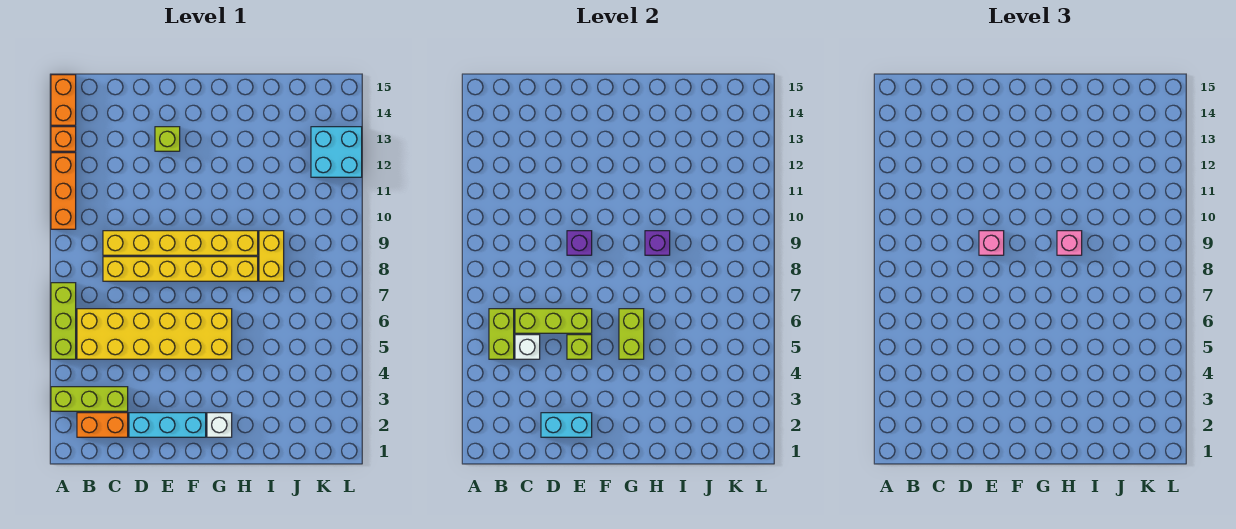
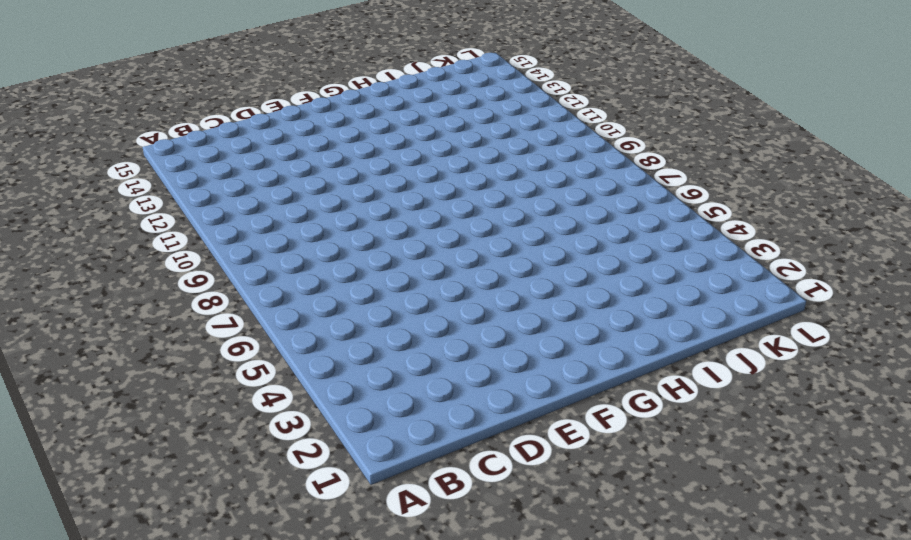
none -> lime brick A3:C3 level 1
none -> lime brick A5:A7 level 1
none -> orange brick A10:A12 level 1

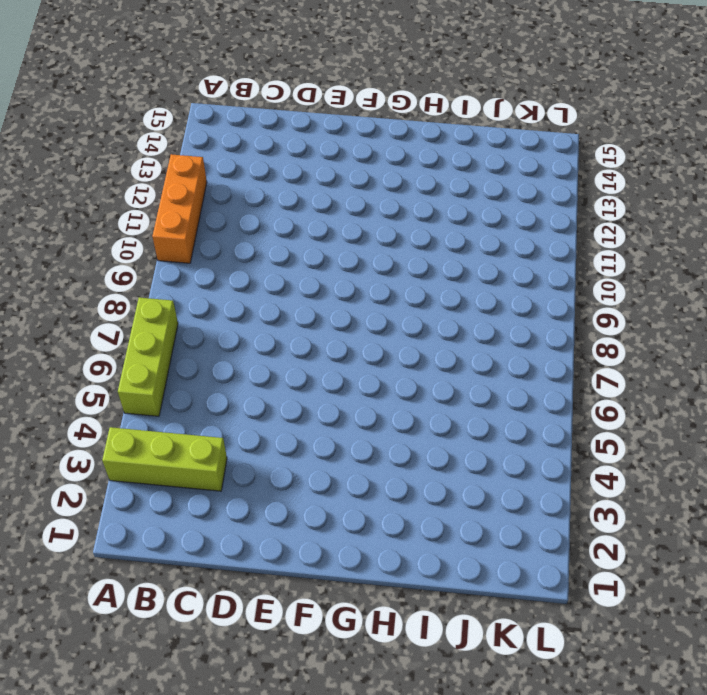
none -> orange brick A13 level 1
none -> orange brick A14:A15 level 1
none -> orange brick B2:C2 level 1

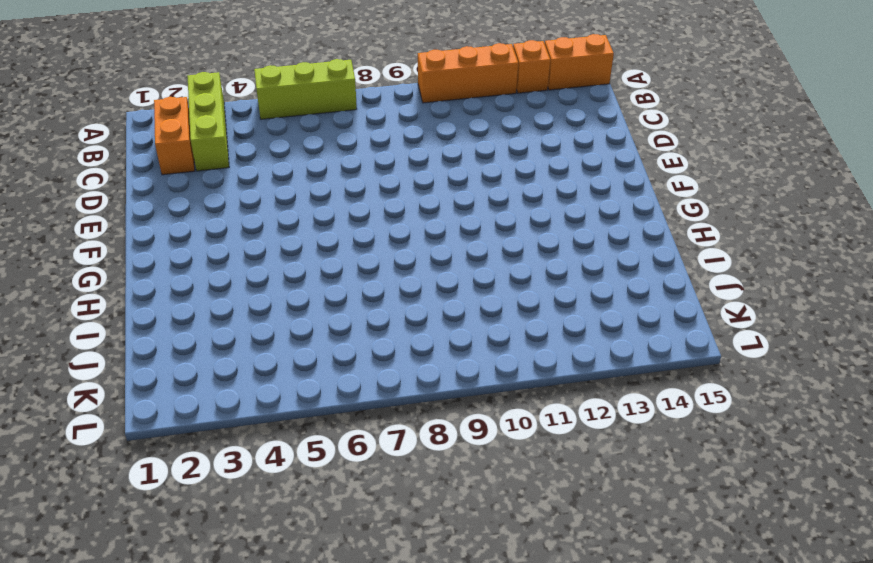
none -> yellow brick B5:G6 level 1
none -> yellow brick C8:H8 level 1
none -> yellow brick C9:H9 level 1

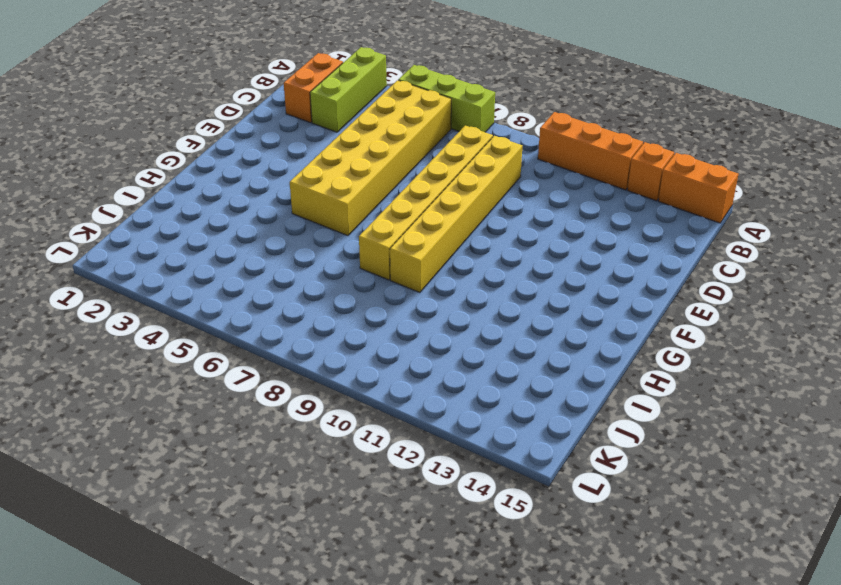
none -> cyan brick D2:F2 level 1
none -> lime brick E13 level 1
none -> white brick G2 level 1

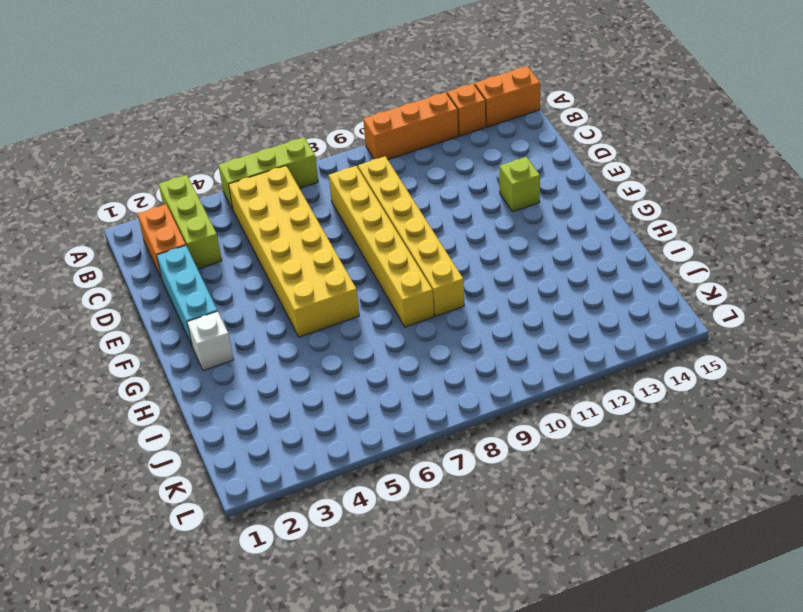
none -> yellow brick I8:I9 level 1
none -> cyan brick K12:L13 level 1
none -> lime brick B5:B6 level 2

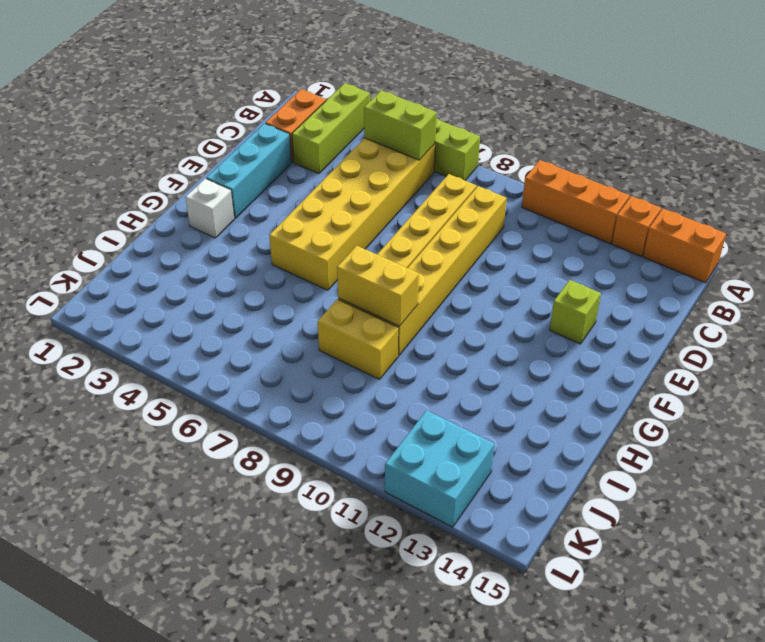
yellow brick H8:H9 level 2 -> purple brick H9 level 2
none -> white brick C5 level 2
none -> lime brick C6:E6 level 2
none -> cyan brick D2:E2 level 2

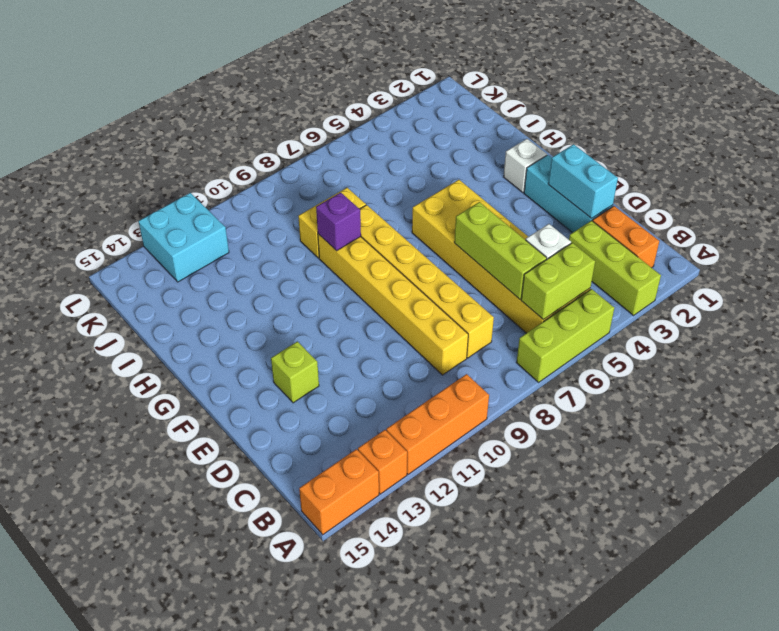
none -> lime brick E5 level 2
none -> purple brick E9 level 2
none -> lime brick G5:G6 level 2

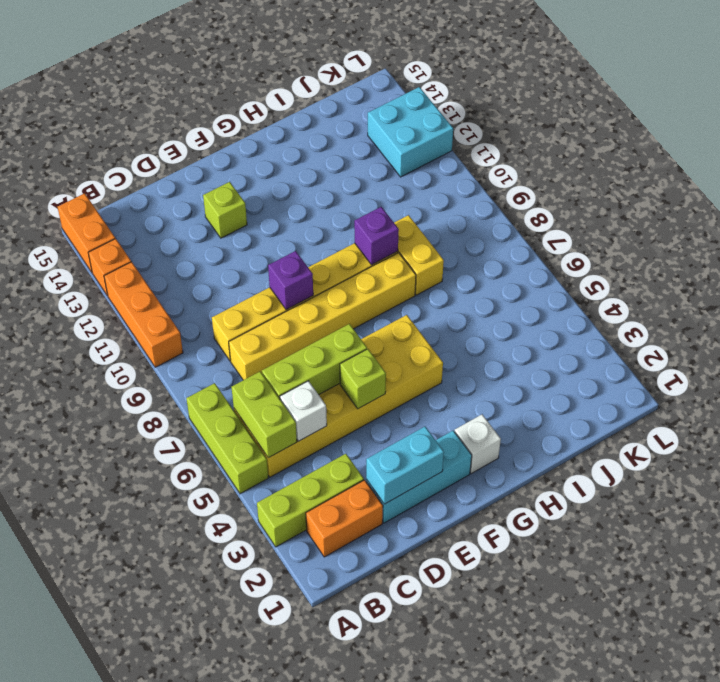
none -> lime brick G5:G6 level 2
none -> pink brick E9 level 3
none -> pink brick H9 level 3

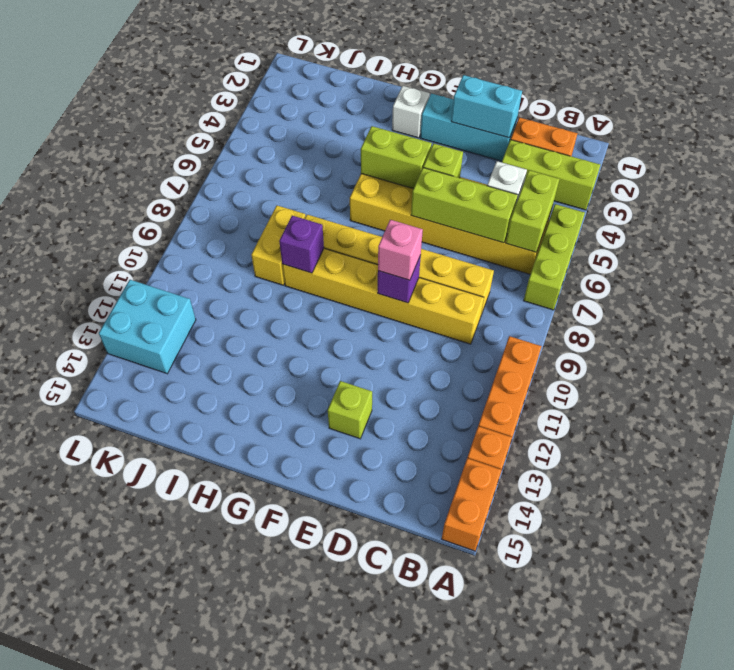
lime brick F5:G5 level 2 -> lime brick G5:G6 level 2
none -> pink brick H9 level 3

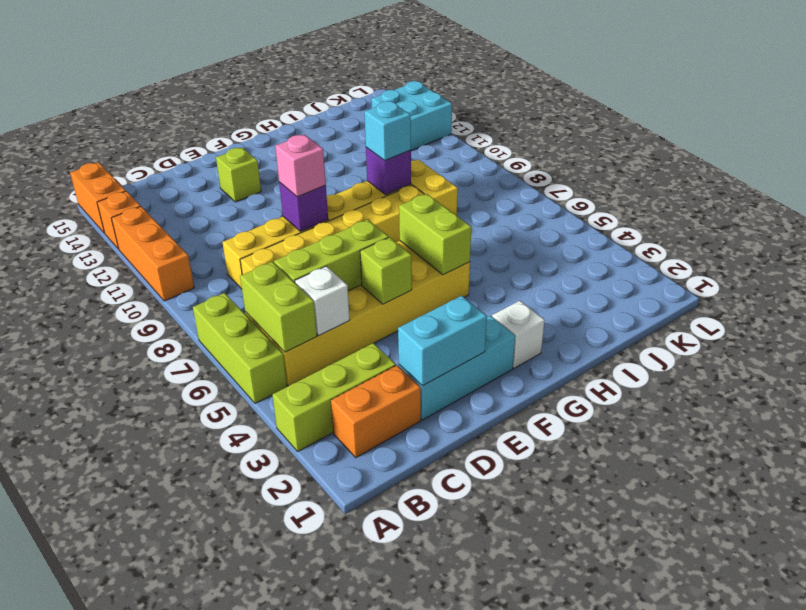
cyan brick H9 level 3 -> pink brick H9 level 3

